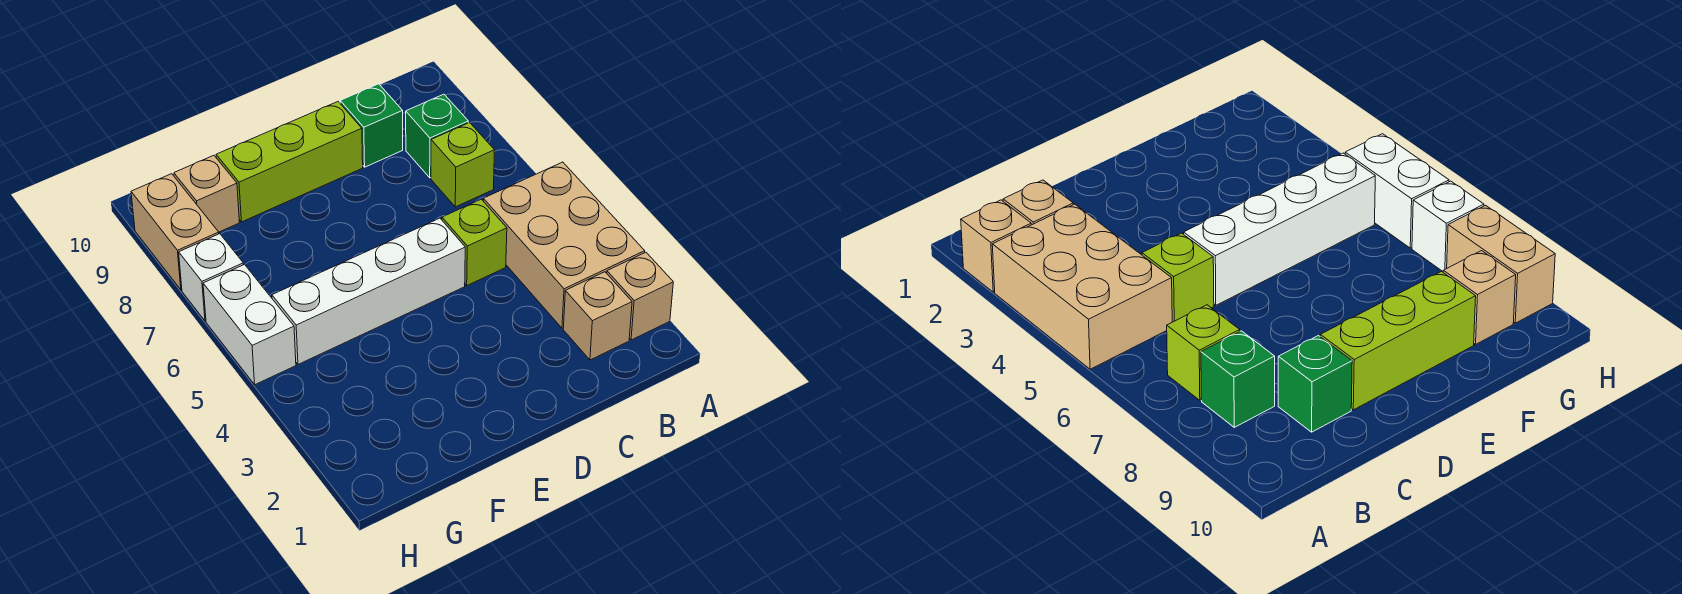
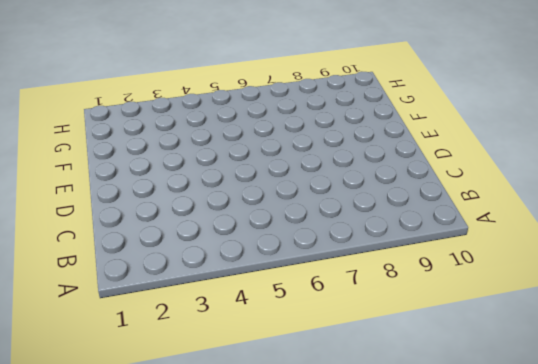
none -> tan brick A2 level 1
none -> tan brick A3:B5 level 1
none -> tan brick B2 level 1

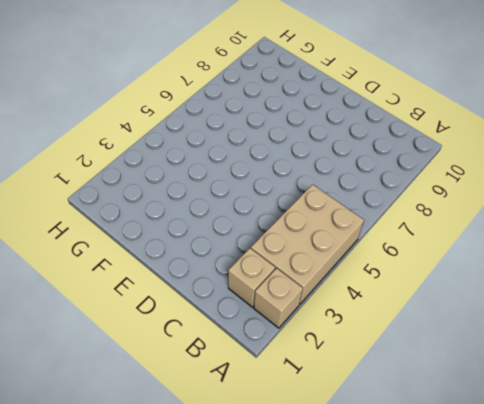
none -> lime brick B7 level 1
none -> green brick B8 level 1
none -> lime brick C5 level 1

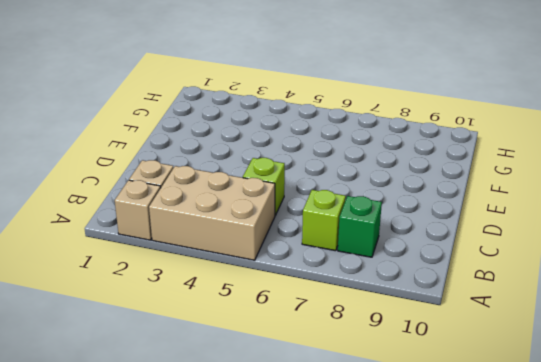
none -> green brick C9 level 1
none -> white brick D5:G5 level 1
none -> lime brick D9:F9 level 1

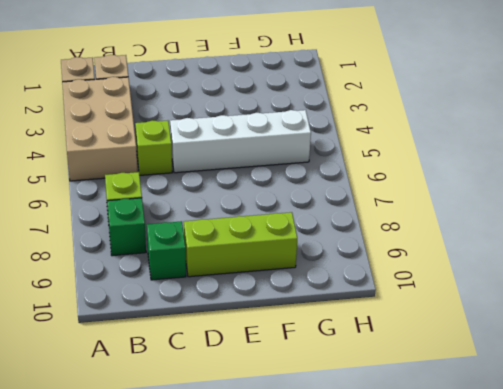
none -> tan brick G9 level 1
none -> white brick H5:H6 level 1
none -> white brick H7 level 1

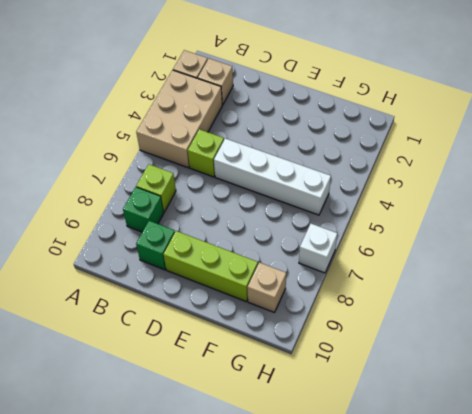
none -> white brick H5:H6 level 1
none -> tan brick H8:H9 level 1

